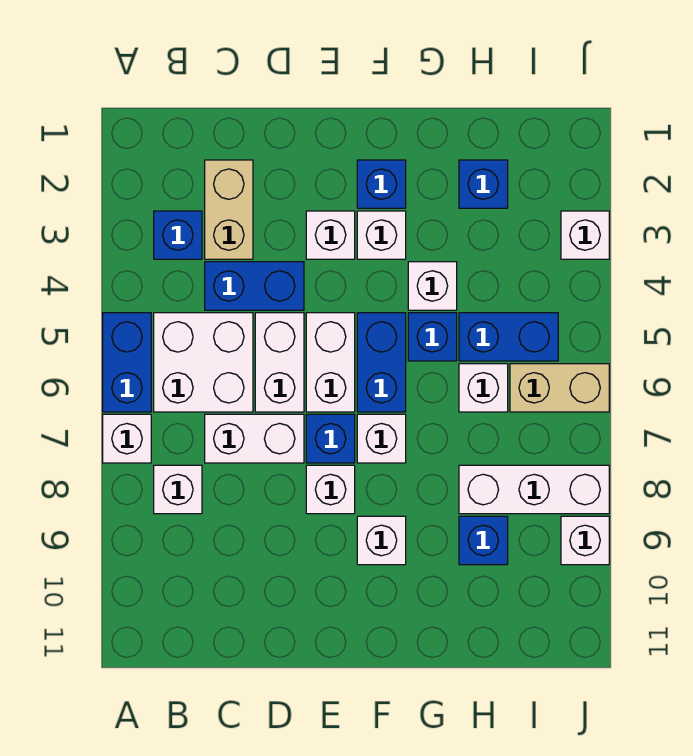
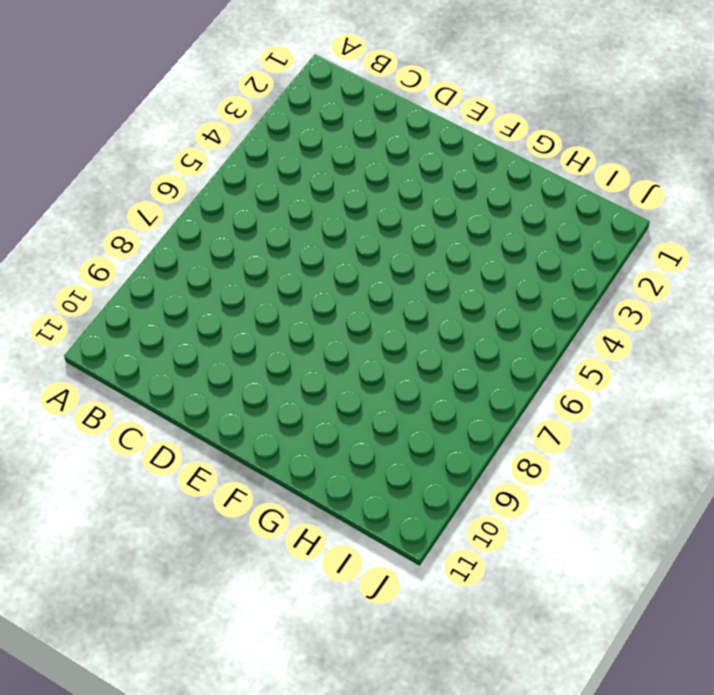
none -> blue brick A5:A6 level 1
none -> white brick A7 level 1
none -> blue brick B3 level 1

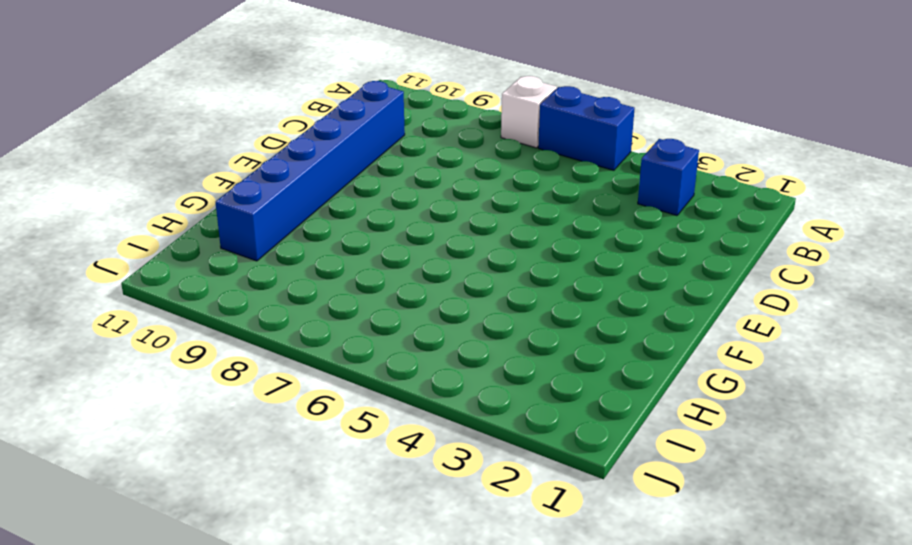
blue brick C10:H10 level 1 -> none
none -> white brick B5:C6 level 1
none -> white brick B8 level 1
none -> tan brick C2:C3 level 1

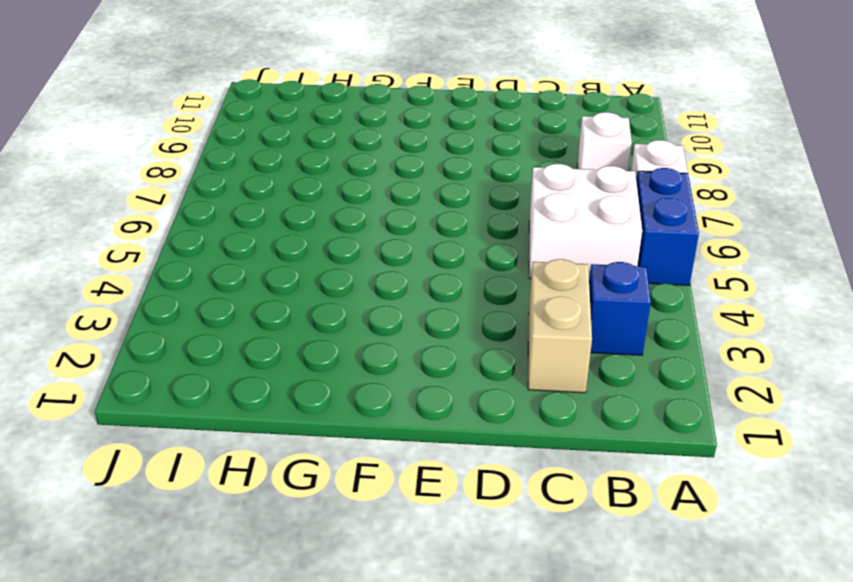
none -> blue brick C4:D4 level 1
none -> white brick C7:D7 level 1
none -> white brick D5:D6 level 1

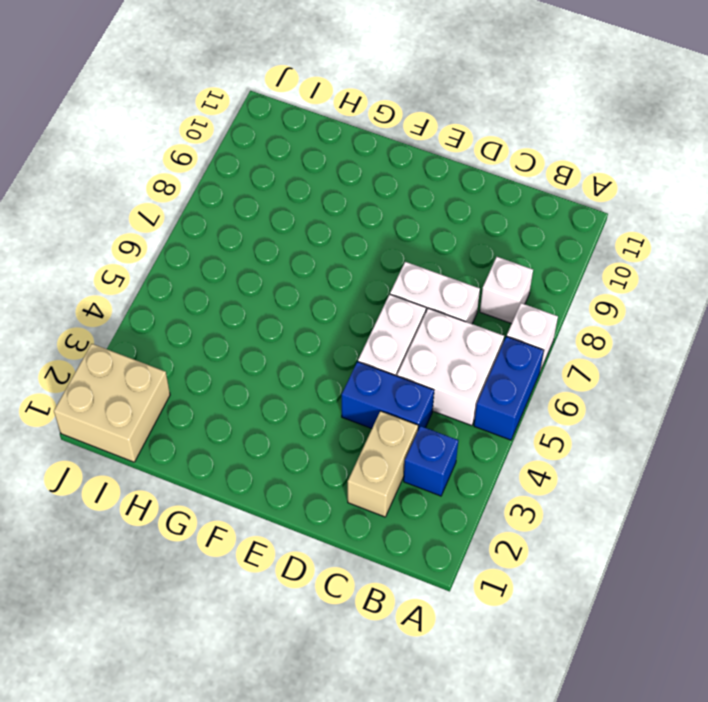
tan brick I1:J2 level 1 -> none
none -> white brick E3 level 1
none -> white brick E5:E6 level 1
none -> blue brick E7 level 1

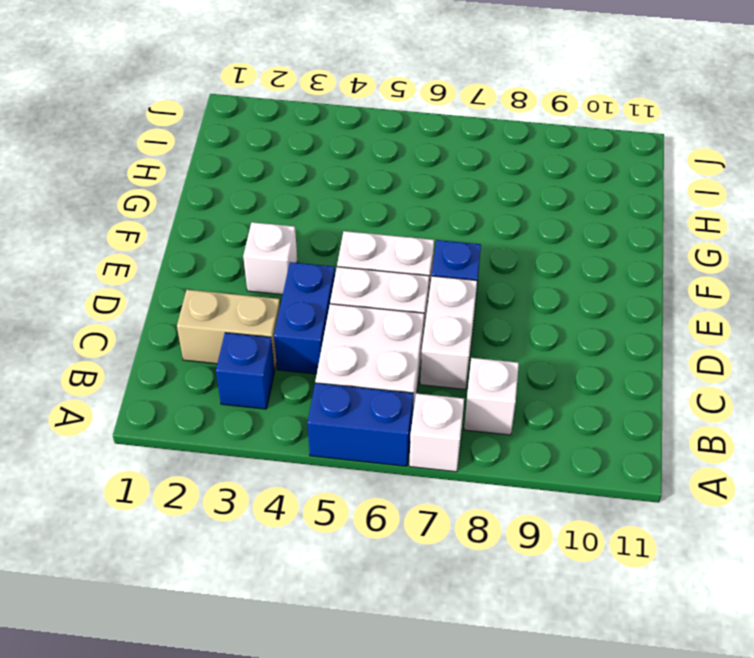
none -> white brick E8 level 1
none -> blue brick F2 level 1
none -> white brick F3 level 1

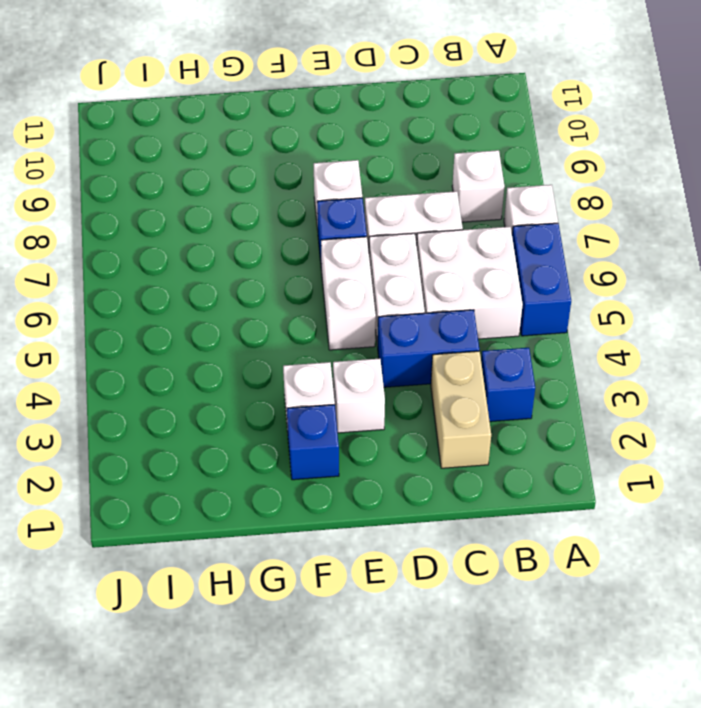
none -> blue brick F5:F6 level 1
none -> white brick F7 level 1
none -> white brick F9 level 1

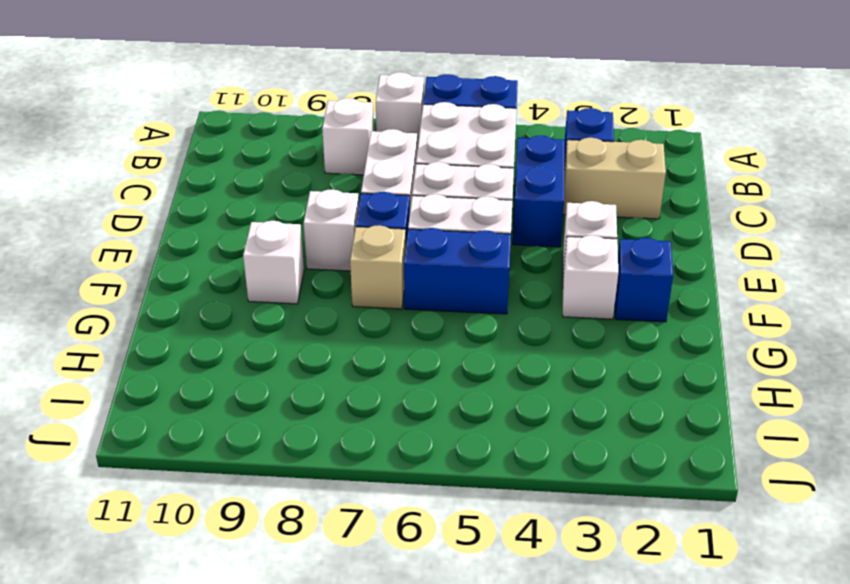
tan brick F7 level 1 -> white brick F7 level 1
none -> white brick G4 level 1
none -> blue brick G5 level 1
none -> blue brick H2 level 1

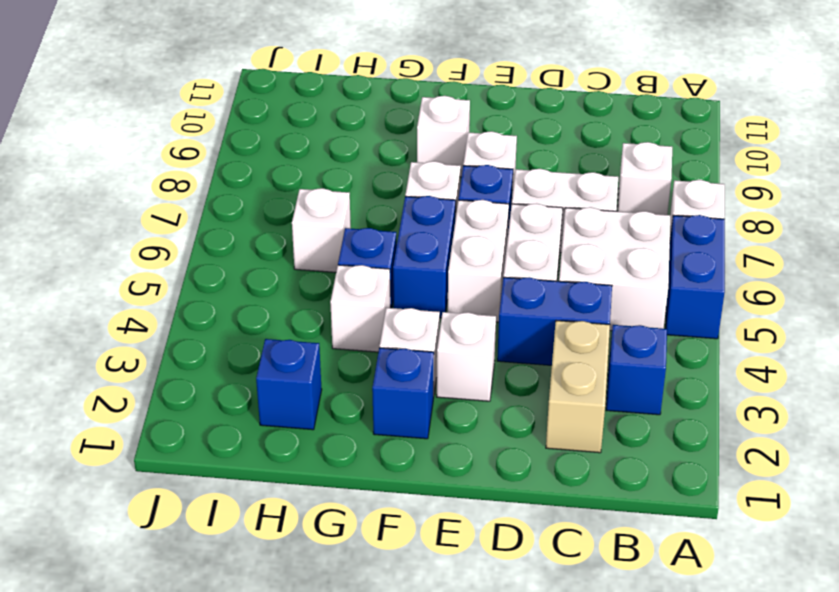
none -> blue brick H5:I5 level 1
none -> white brick H8:J8 level 1
none -> blue brick H9 level 1

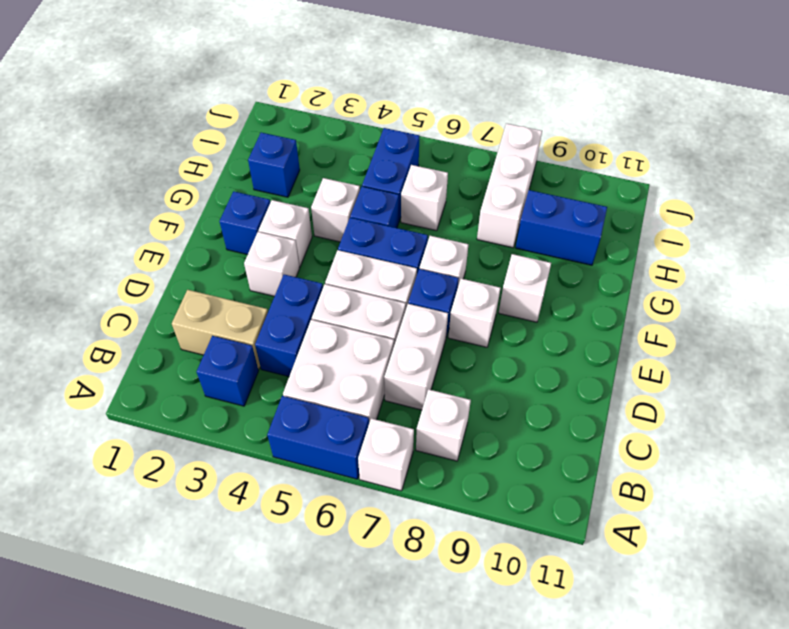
blue brick H9:H10 level 1 -> blue brick H9 level 1
none -> tan brick I6:J6 level 1
none -> white brick J3 level 1
none -> white brick J9 level 1

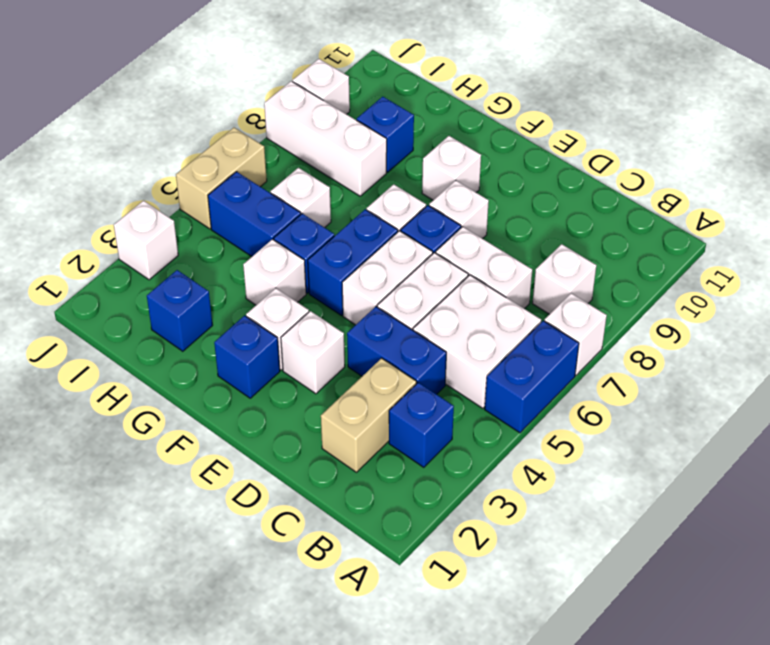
tan brick J5:J6 level 1 -> tan brick I6:J6 level 1

